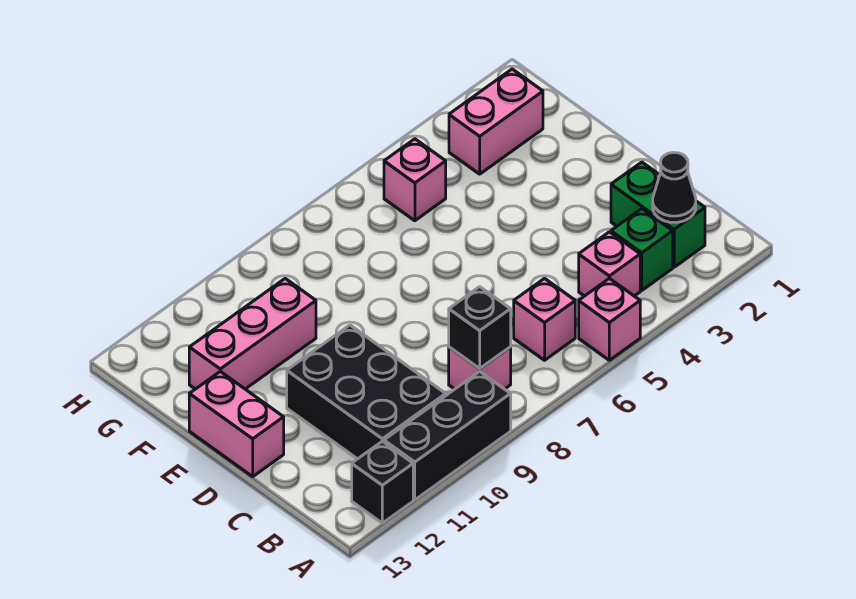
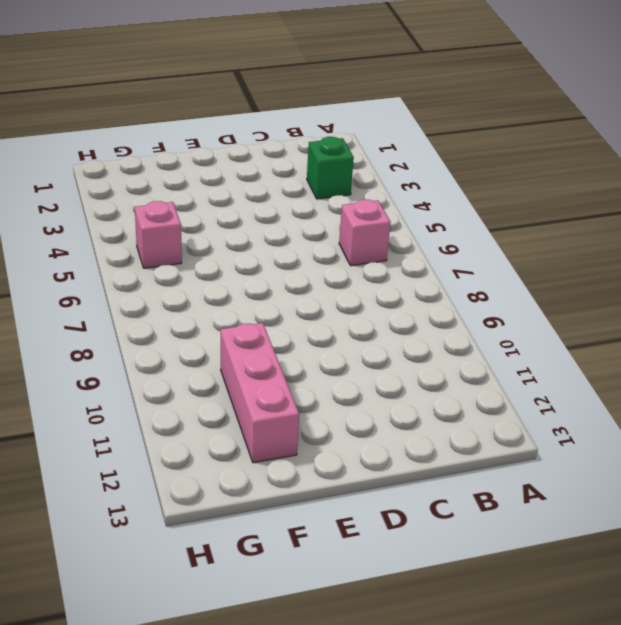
none -> pink brick A5 level 1
none -> black brick A9:A11 level 1
none -> black brick A12 level 1

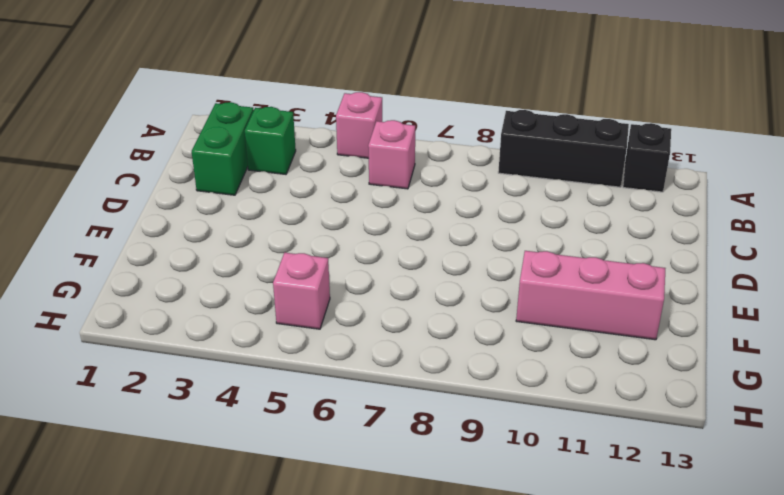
none -> pink brick B4 level 1
none -> pink brick B8 level 1
none -> black brick B10:D11 level 1

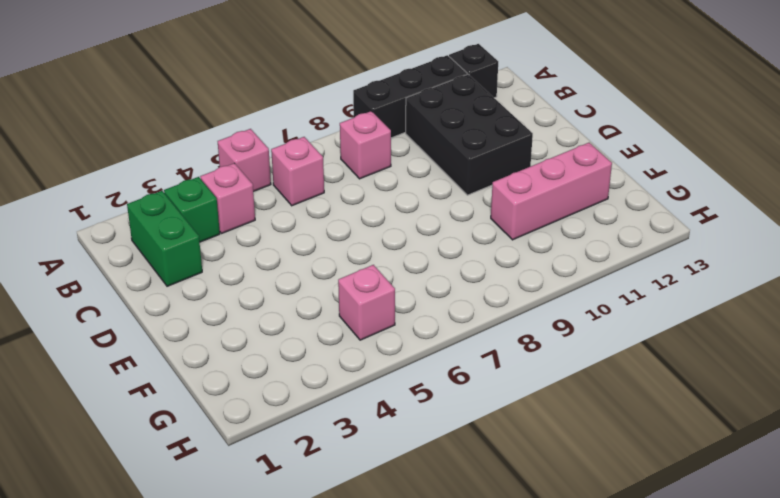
none -> pink brick D13:E13 level 1
none -> pink brick G2:G3 level 1
none -> black cone B2 level 2

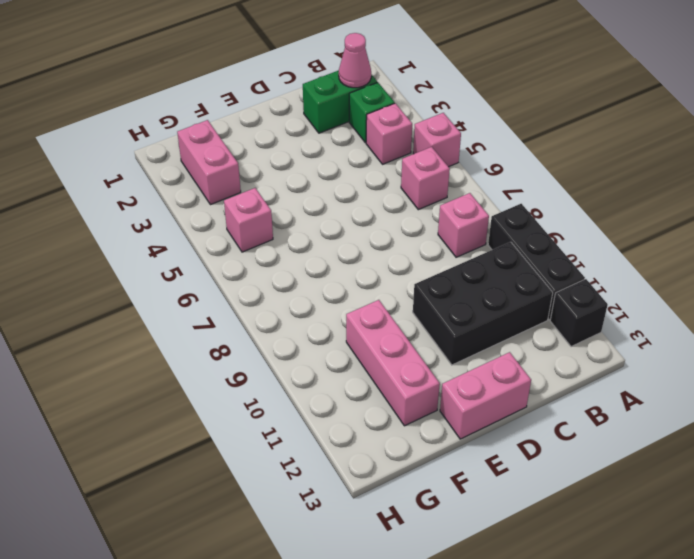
pink cone B2 level 2 -> black cone B2 level 2
none -> black brick B8 level 2

